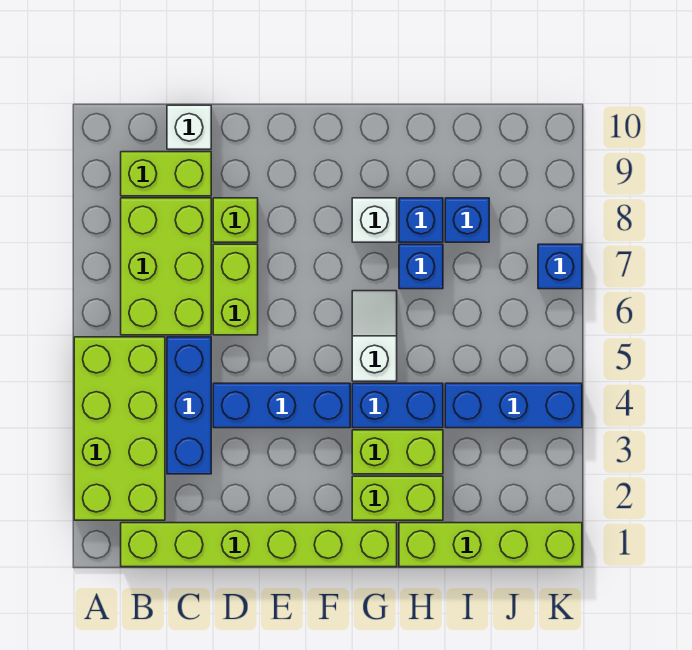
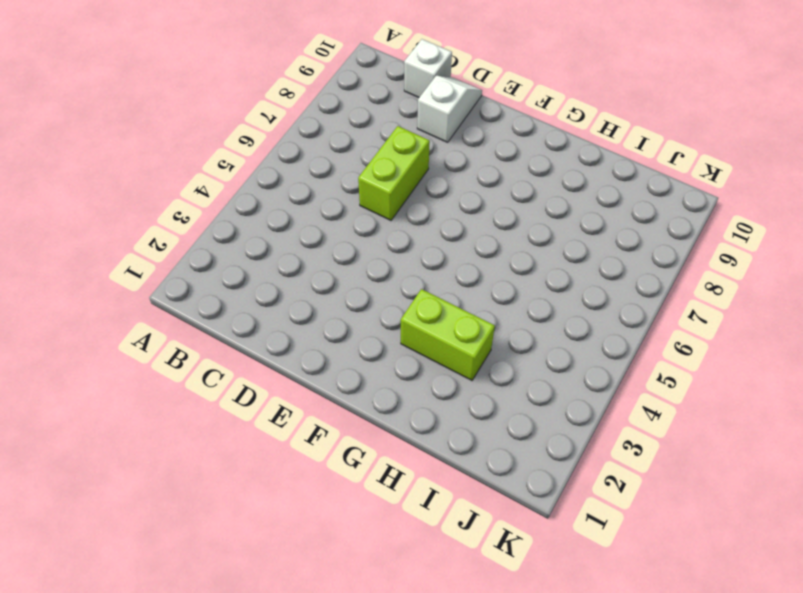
white slope D9:D10 level 1 top 9 -> white slope G5:G6 level 1 top 5
none -> lime brick A2:B5 level 1
none -> lime brick B1:G1 level 1
none -> lime brick B6:C8 level 1

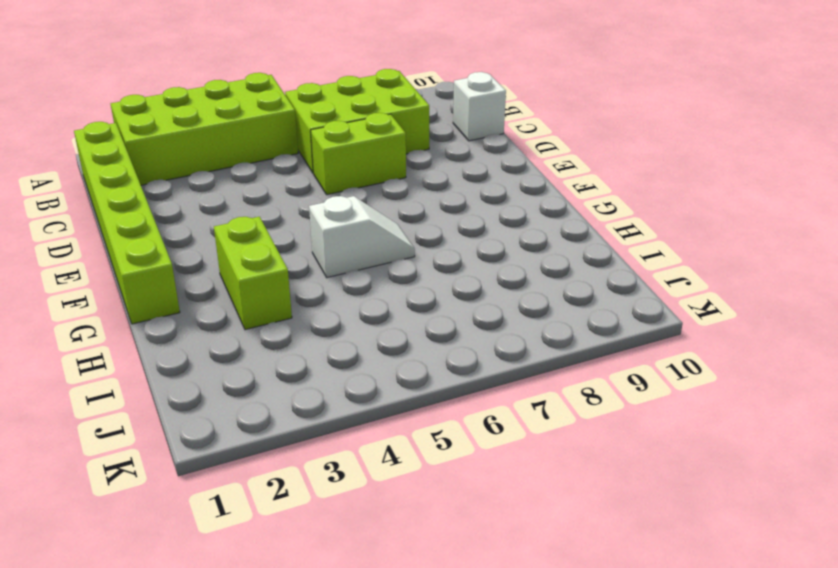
none -> lime brick B9:C9 level 1
none -> blue brick C3:C5 level 1
none -> blue brick D4:F4 level 1

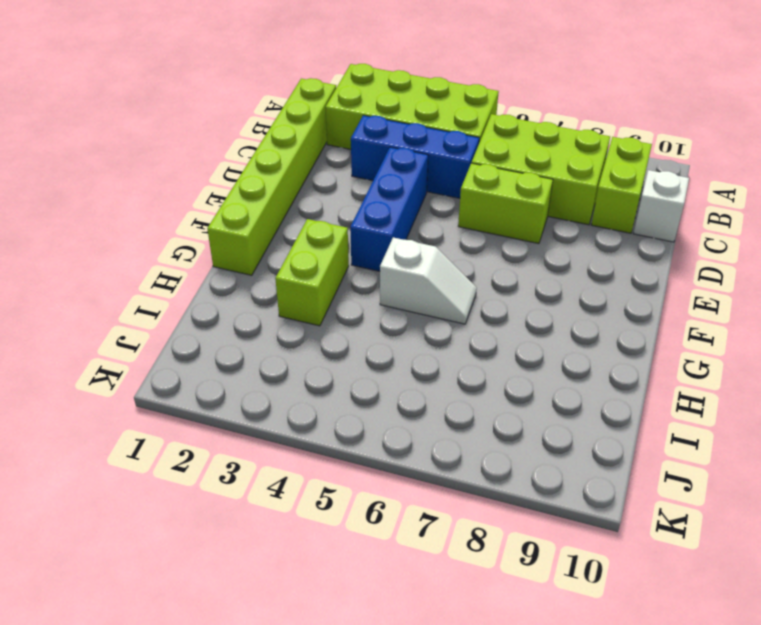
none -> lime brick D8 level 1
none -> lime brick G2:H2 level 1
none -> blue brick G4:H4 level 1

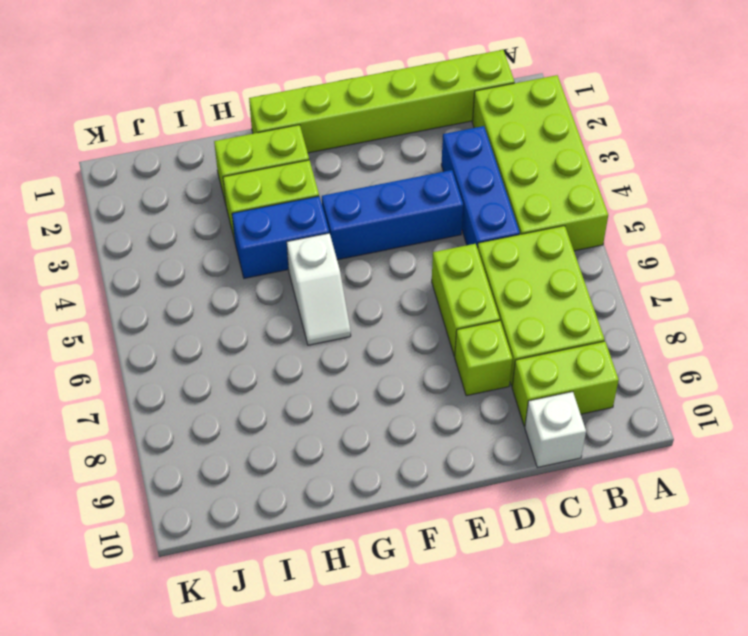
none -> white brick G8 level 1
none -> lime brick H1:K1 level 1
none -> blue brick H7 level 1

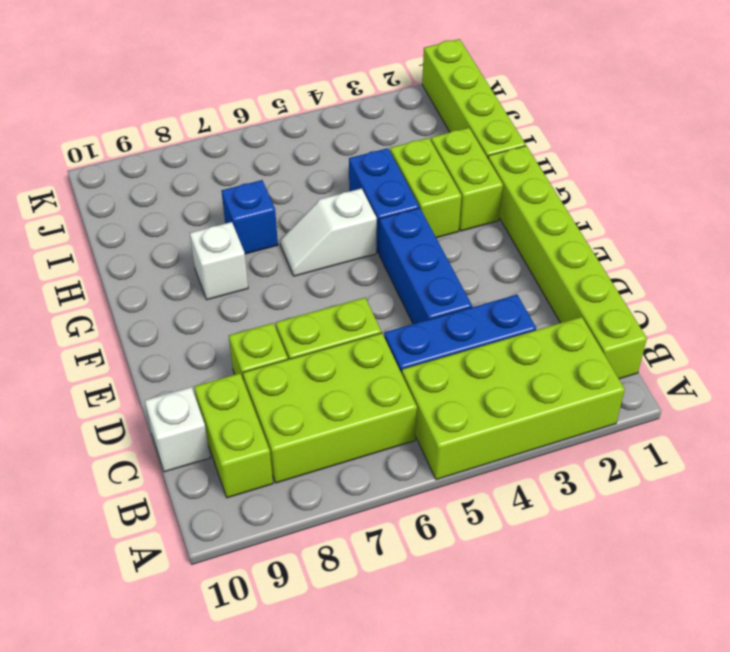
none -> blue brick H8 level 1
none -> blue brick I4:K4 level 1
none -> blue brick I8 level 1

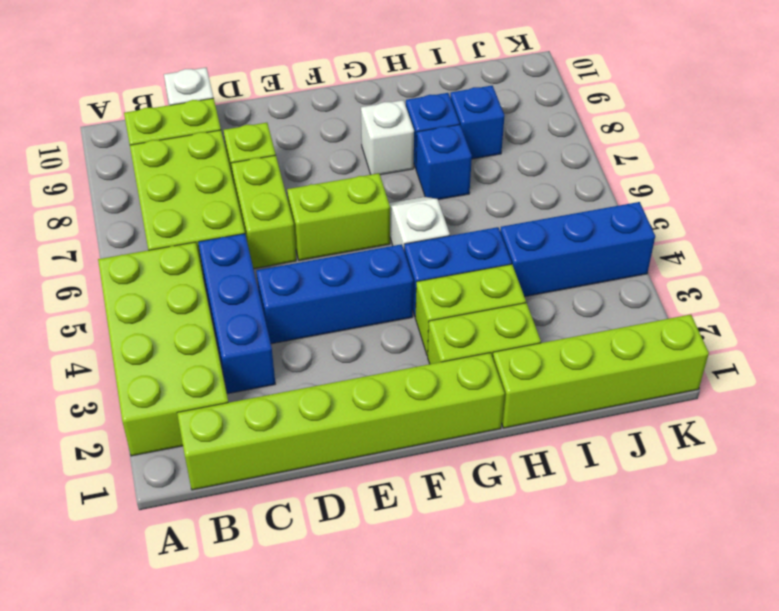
lime brick E6:F6 level 1 -> none
none -> blue brick K7 level 1

